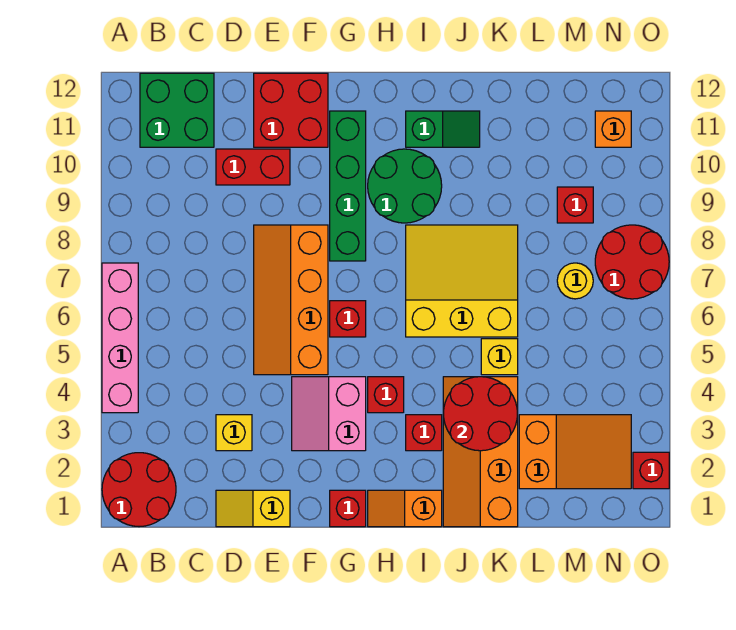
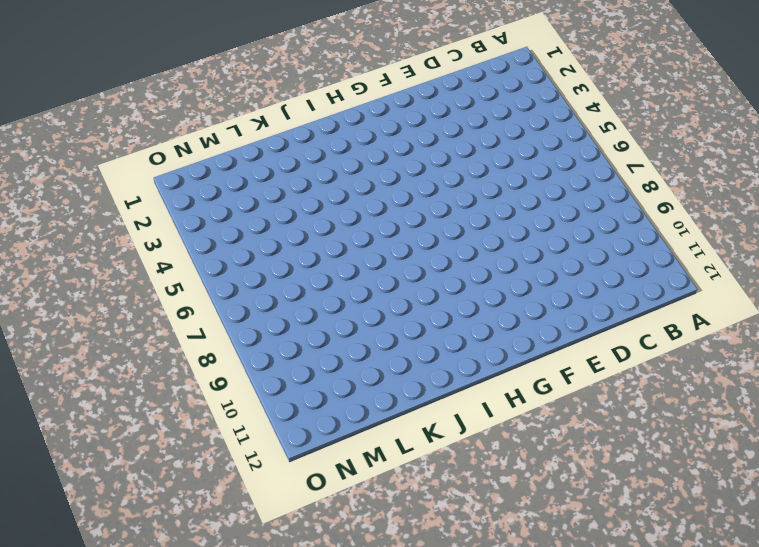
none -> red round brick A1:B2 level 1
none -> pink brick A4:A7 level 1
none -> green brick B11:C12 level 1

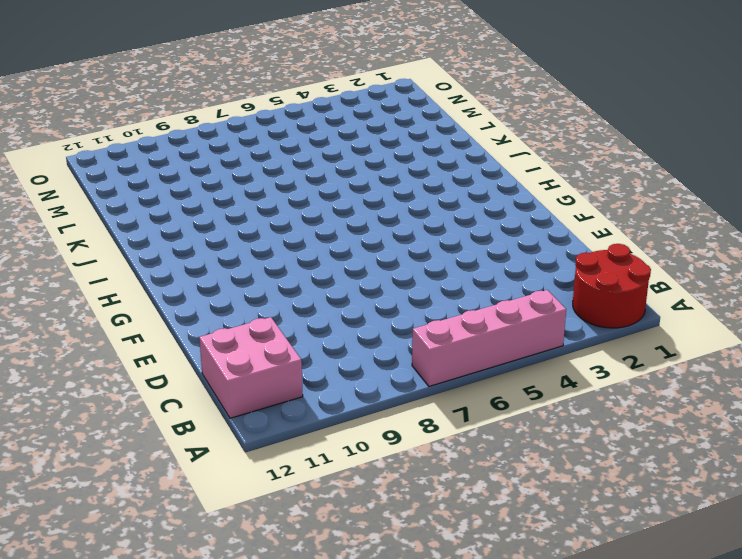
pink brick B11:C12 level 1 -> green brick B11:C12 level 1
none -> yellow slope D1:E1 level 1 top E
none -> yellow brick D3 level 1
none -> red brick D10:E10 level 1

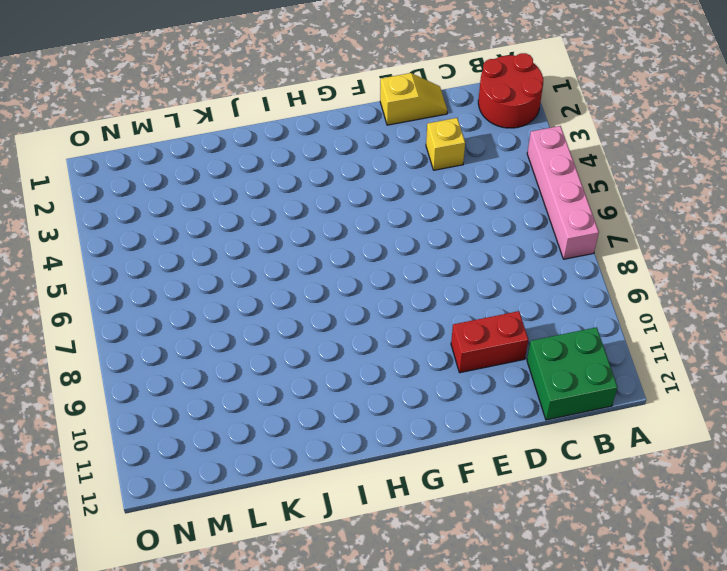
none -> orange slope E5:F8 level 1 top F
none -> red brick E11:F12 level 1
none -> pink slope F3:G4 level 1 top G

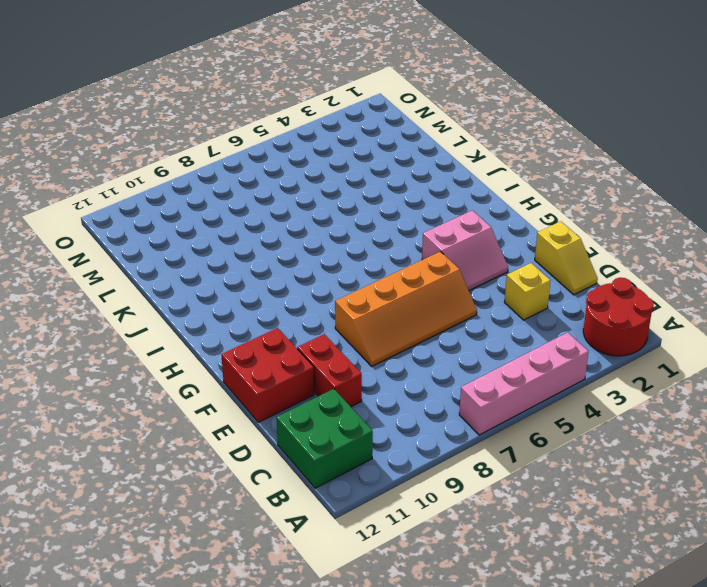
none -> red brick G1 level 1
none -> red brick G6 level 1
none -> green brick G8:G11 level 1

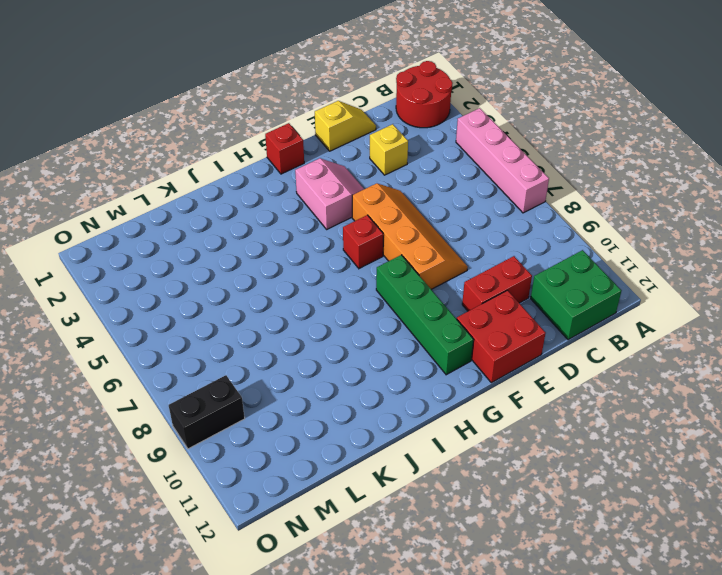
black brick N9:O9 level 1 -> none
none -> orange slope H1:I1 level 1 top I
none -> red brick H4 level 1
none -> green round brick H9:I10 level 1

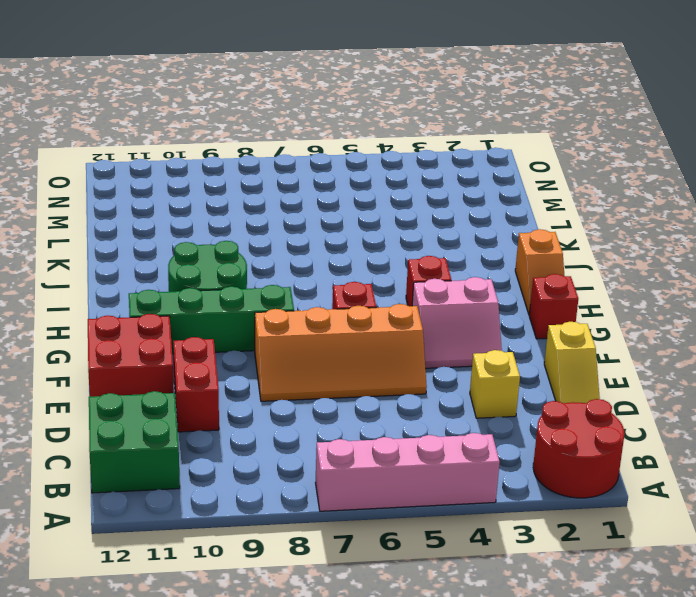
none -> red brick I3 level 1
none -> yellow slope I6:K8 level 1 top 6
none -> green slope I11:J11 level 1 top I

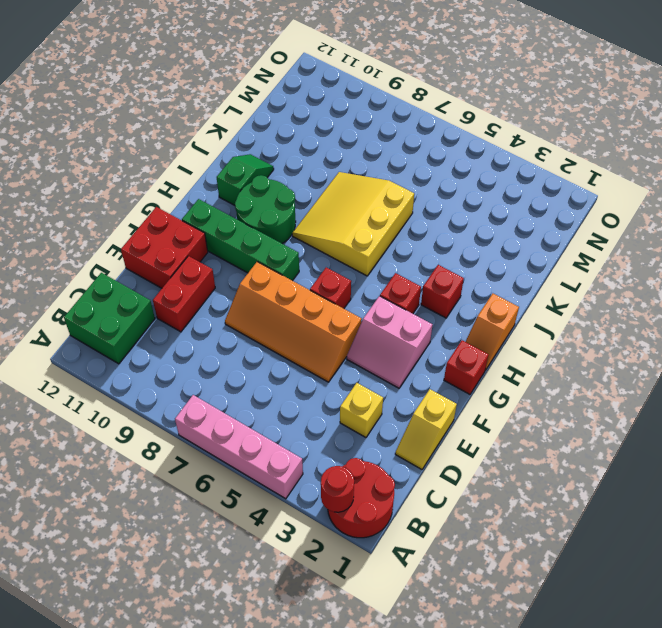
red round brick A2 level 2 -> none
none -> orange slope J1:K4 level 1 top K
none -> yellow brick K5 level 1
none -> orange slope L2:N3 level 1 top L

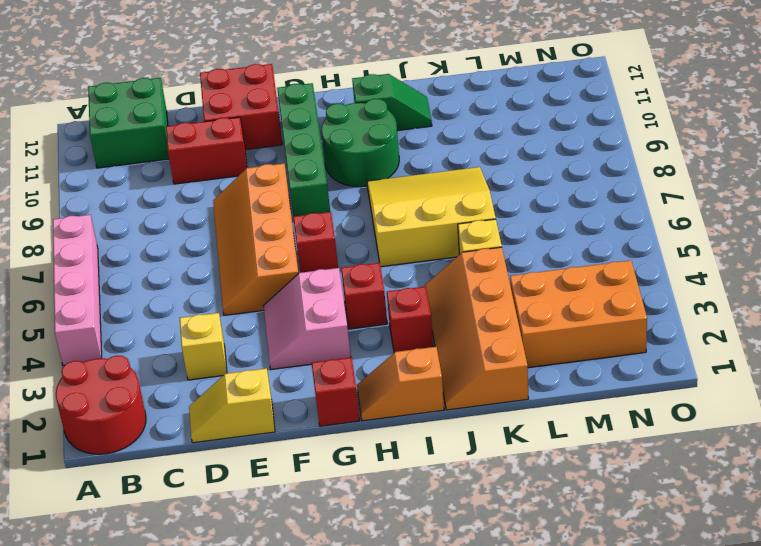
orange brick L2:N3 level 1 -> orange slope L2:N3 level 1 top L
none -> yellow round brick M7 level 1
none -> red brick M9 level 1
none -> red round brick N7:O8 level 1

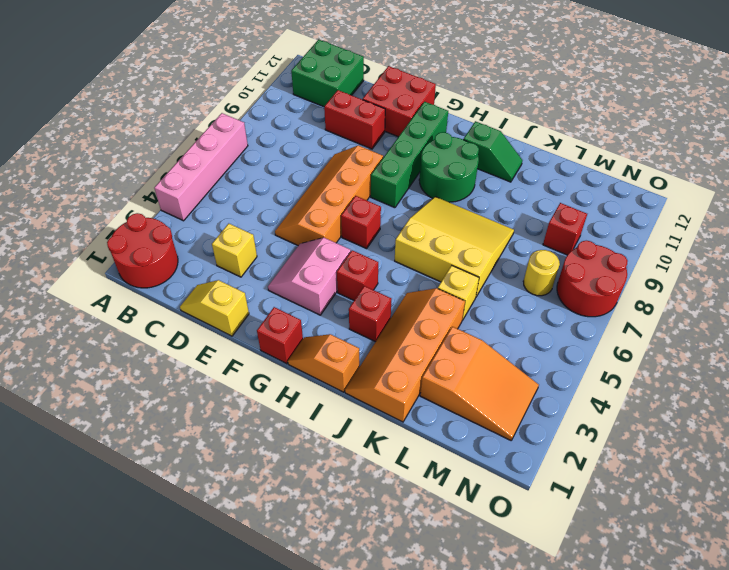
none -> orange brick N11 level 1
none -> red brick O2 level 1
none -> red round brick J3:K4 level 2

